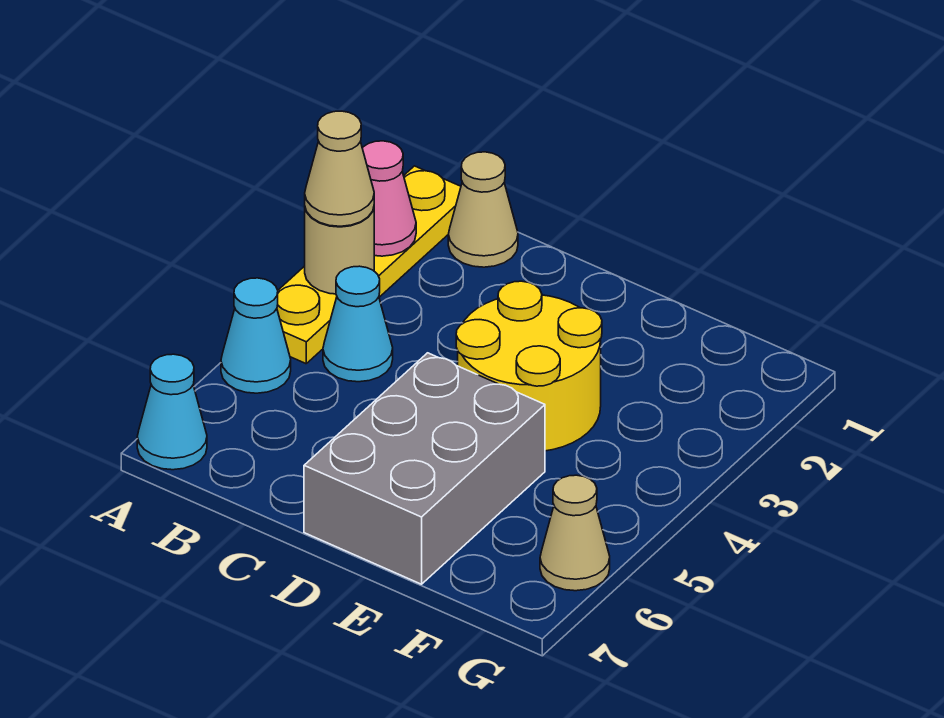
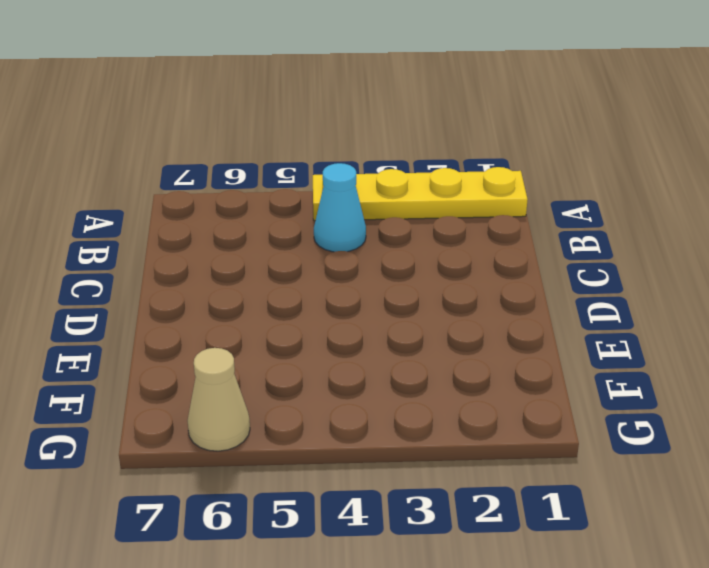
none -> cyan cone A5 level 1
none -> cyan cone A7 level 1

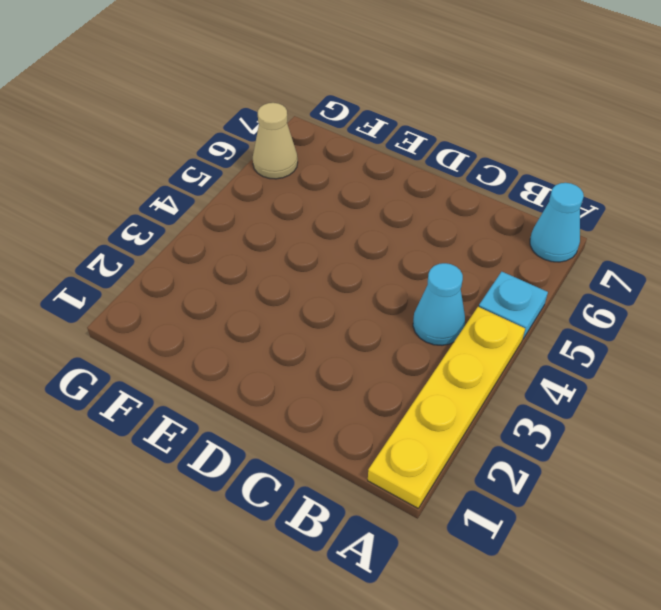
cyan plate A5 level 1 -> cyan cone A5 level 1
none -> tan cone B1 level 1
none -> yellow round brick D3:E4 level 1

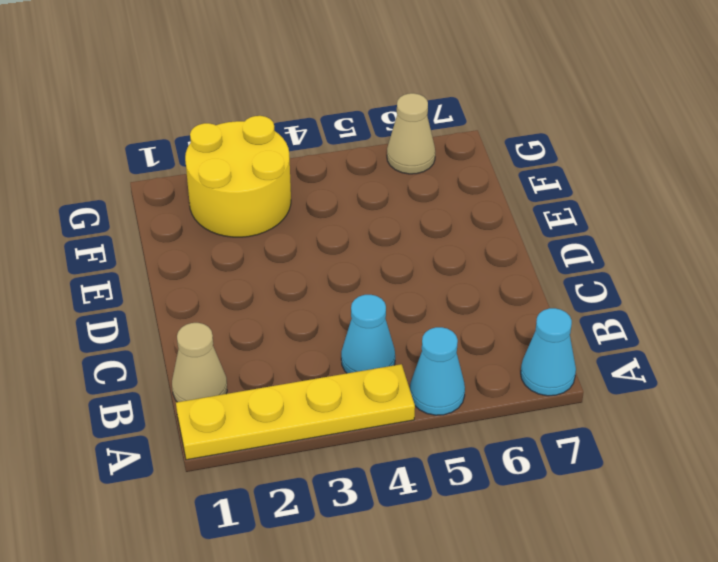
yellow round brick F2:G3 level 1 -> yellow round brick D3:E4 level 1
none -> grey brick D5:E7 level 1
none -> pink cone A2 level 2

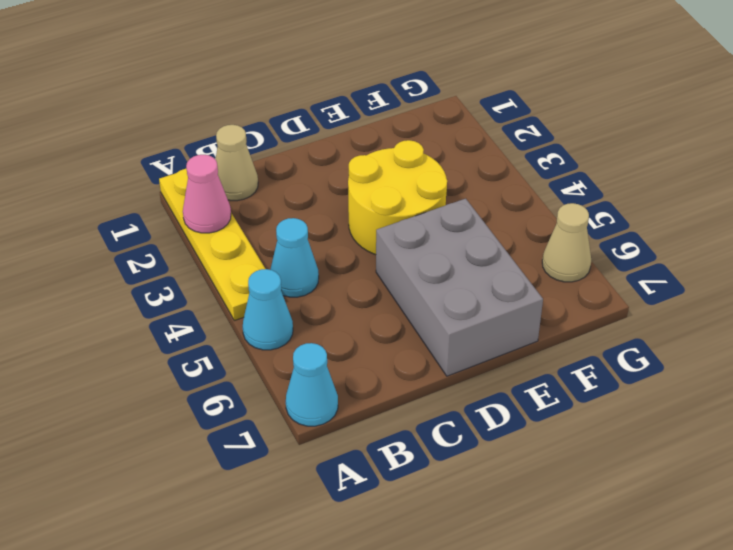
none -> tan round brick A3 level 2
none -> tan cone A3 level 3

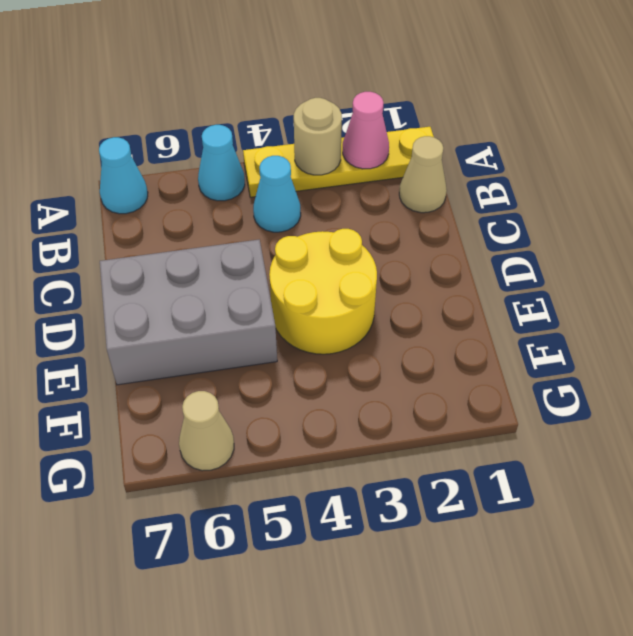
none -> tan cone A3 level 3

